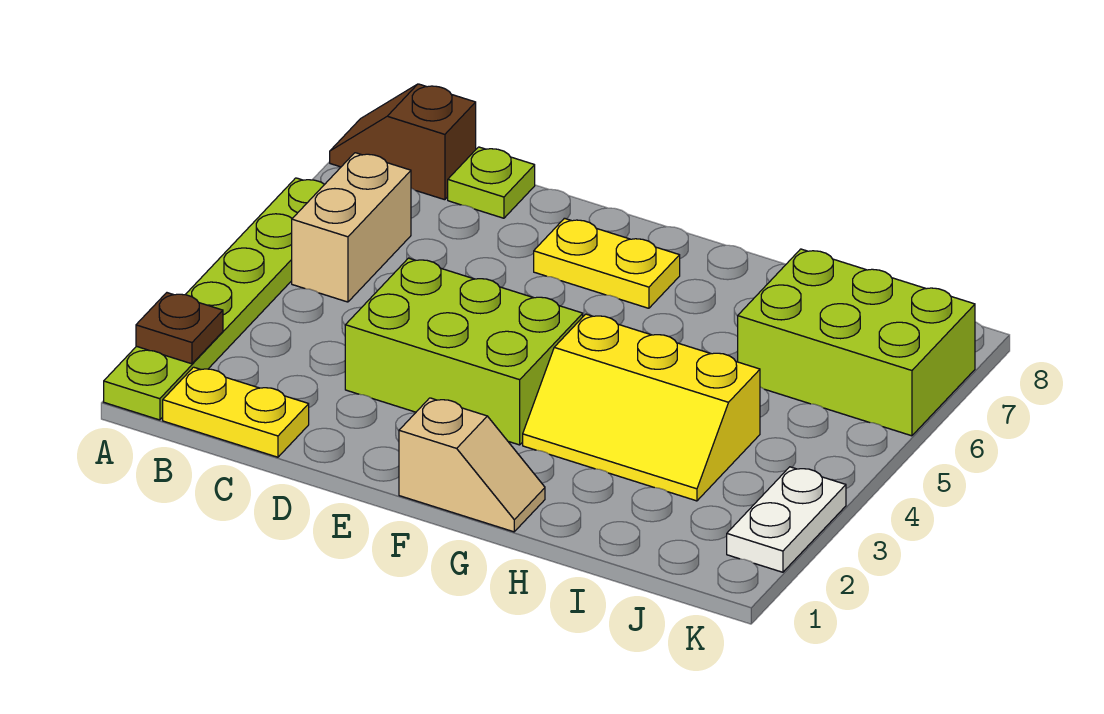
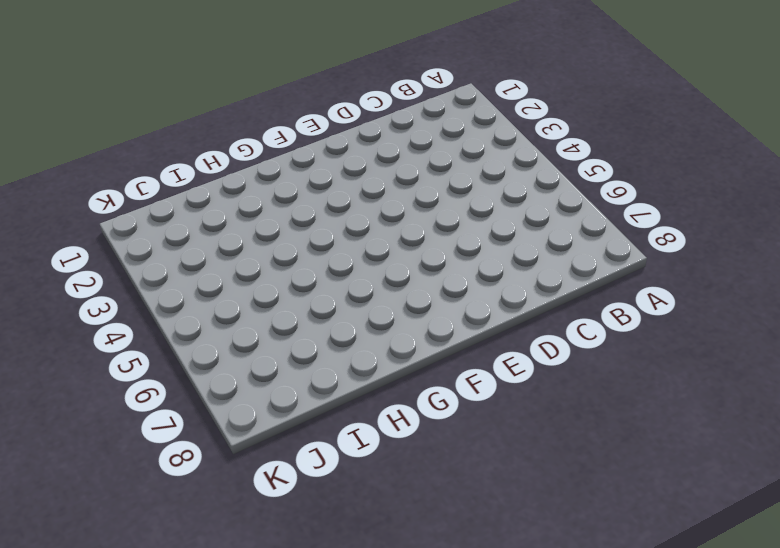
none -> lime plate A1:A6 level 1
none -> brown slope A8:B8 level 1 top B
none -> yellow plate B1:C1 level 1

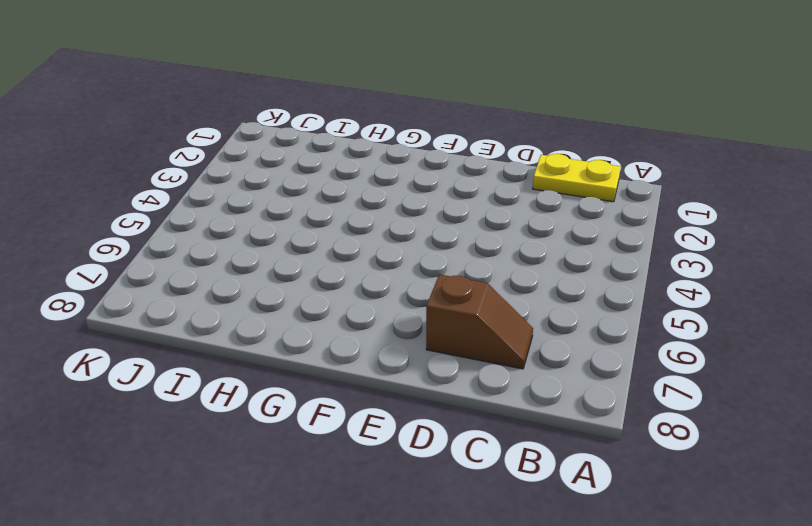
brown slope C7:D7 level 1 top D -> brown slope A8:B8 level 1 top B
none -> lime plate A1:A6 level 1
none -> tan brick B5:B6 level 1
none -> lime plate C8 level 1

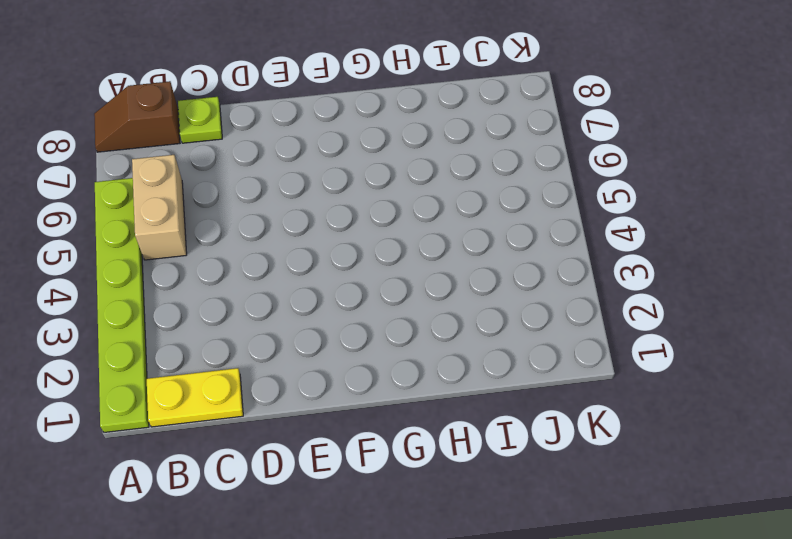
none -> lime brick D3:F4 level 1
none -> yellow plate E7:F7 level 1
none -> tan slope F1:G1 level 1 top F

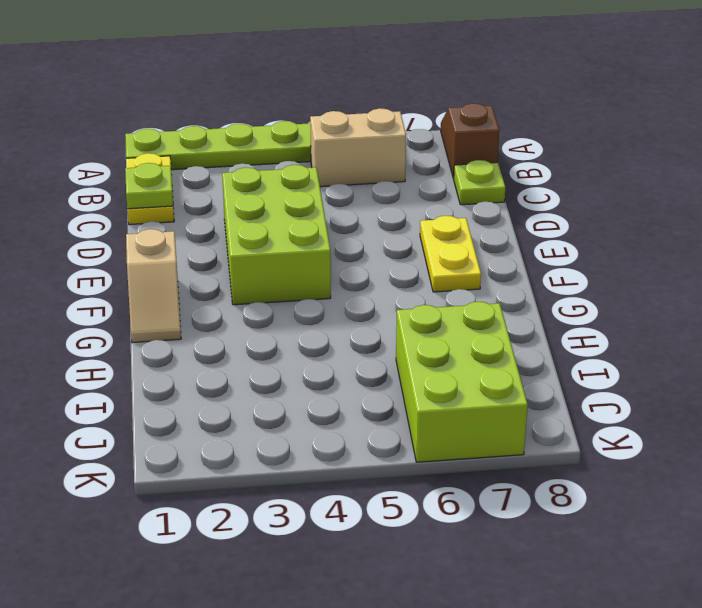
lime plate C1 level 2 -> none
none -> yellow slope G3:I4 level 1 top 4
none -> white plate K2:K3 level 1
none -> brown plate A2 level 2

